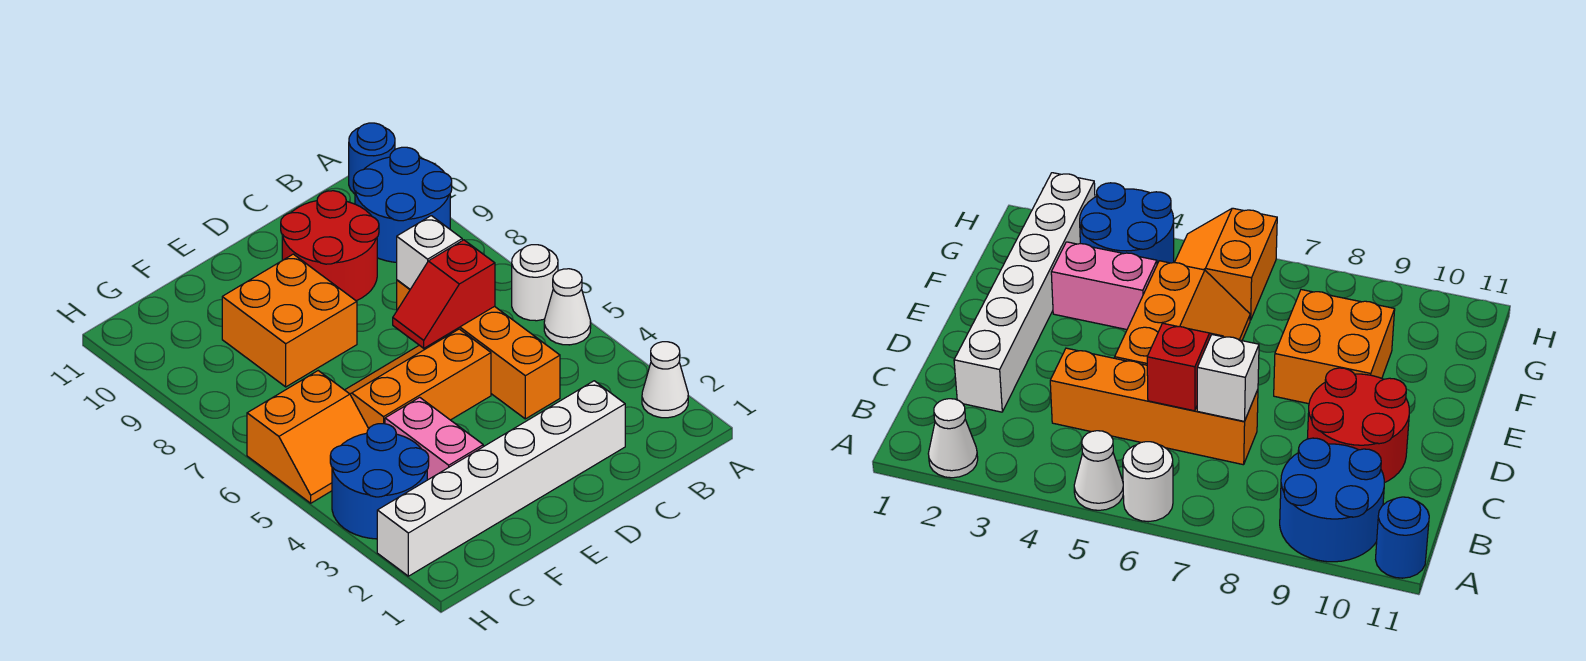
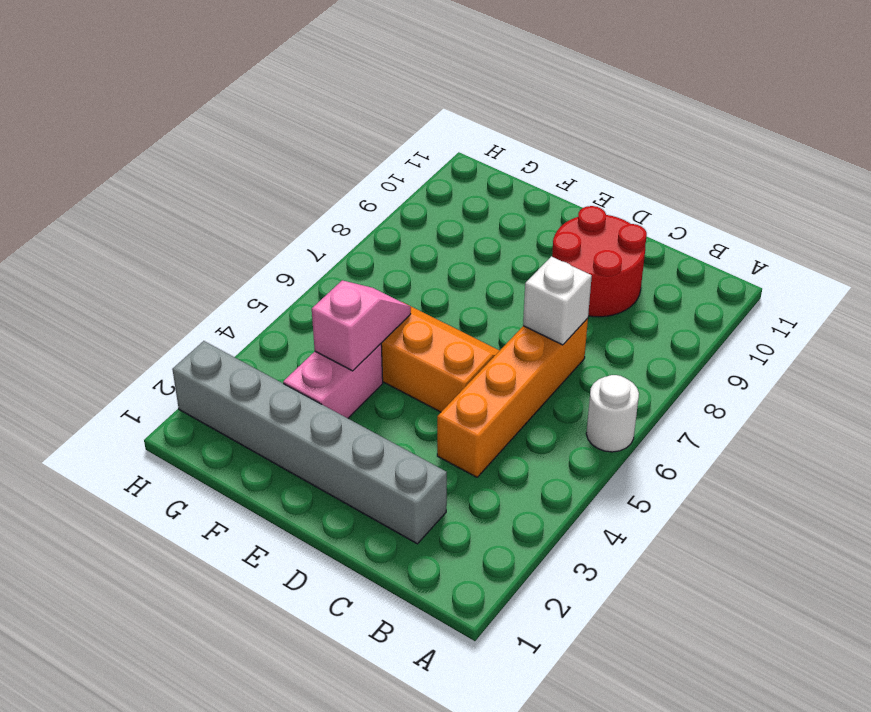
grey brick C2:H2 level 1 -> white brick C2:H2 level 1
pink slope F4:F5 level 2 top 4 -> none
none -> white cone A2 level 1
none -> white cone A5 level 1
none -> blue round brick A9:B10 level 1

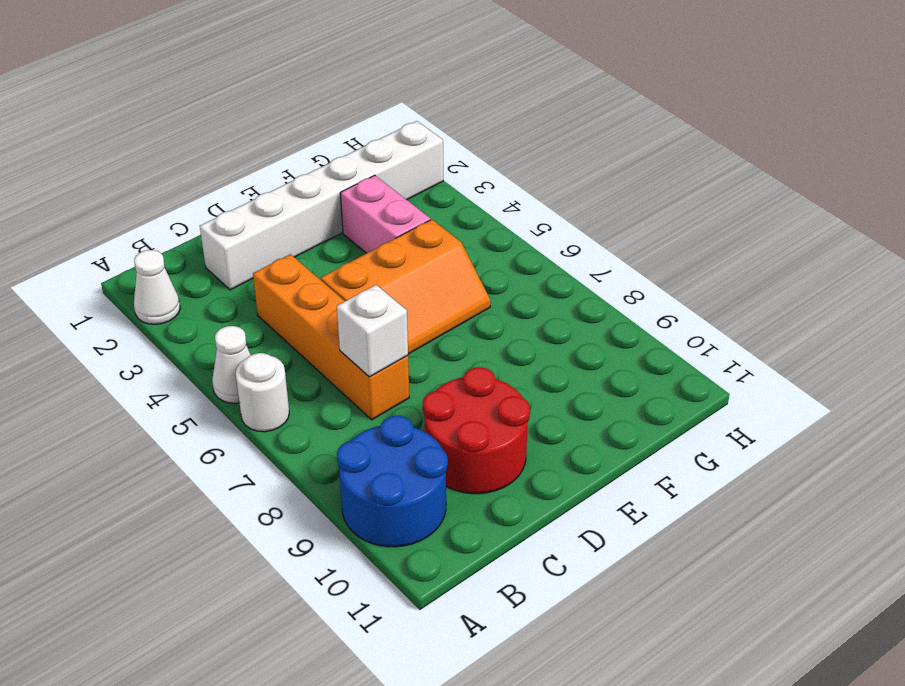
none -> blue round brick A11 level 1
none -> orange brick E8:F9 level 1
none -> blue round brick G3:H4 level 1

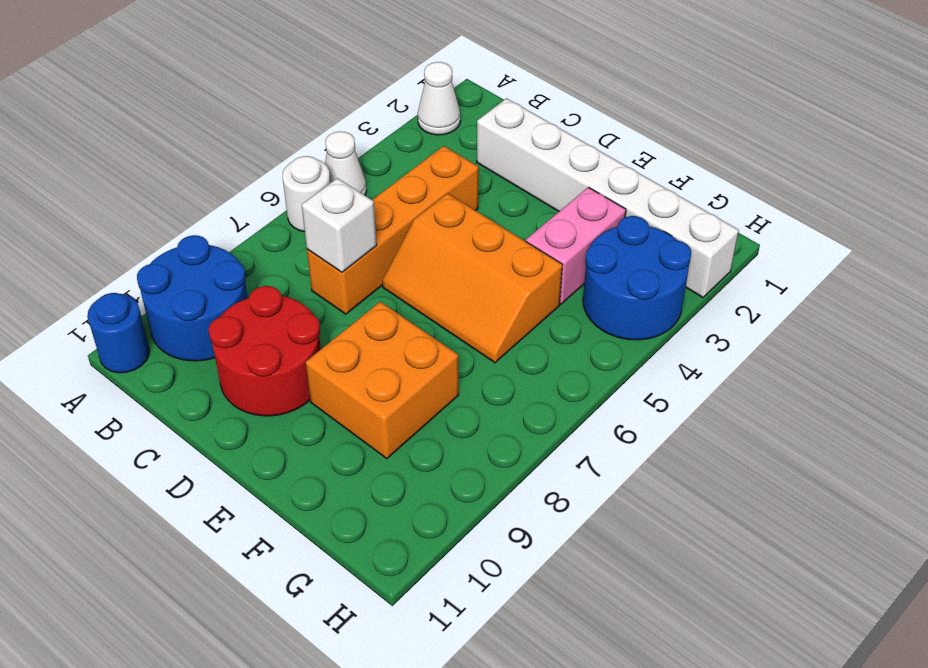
none -> orange slope G5:H6 level 1 top 6
none -> red slope C6:D6 level 2 top C

